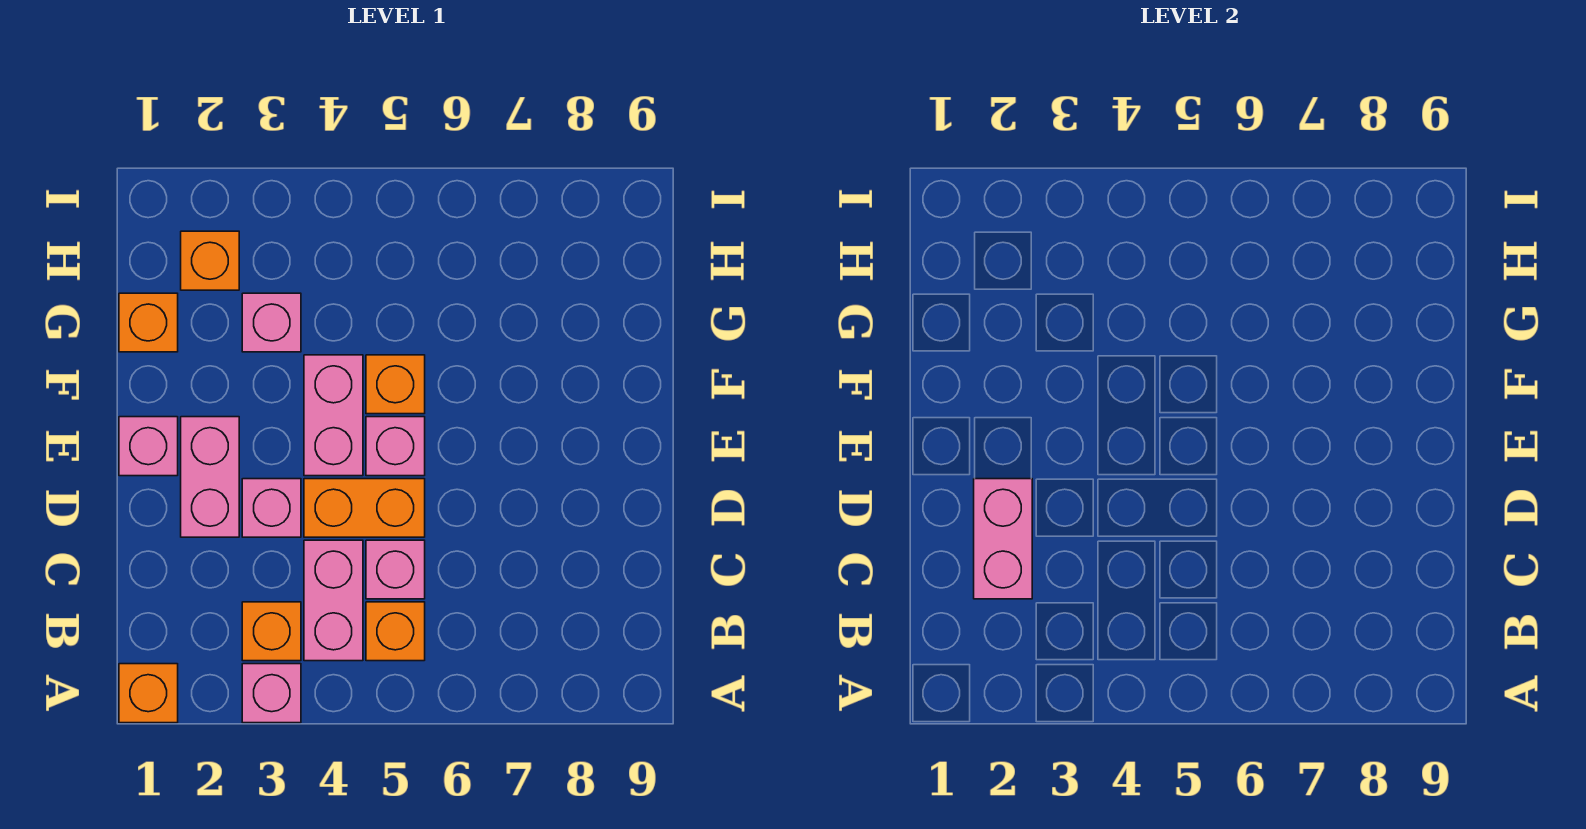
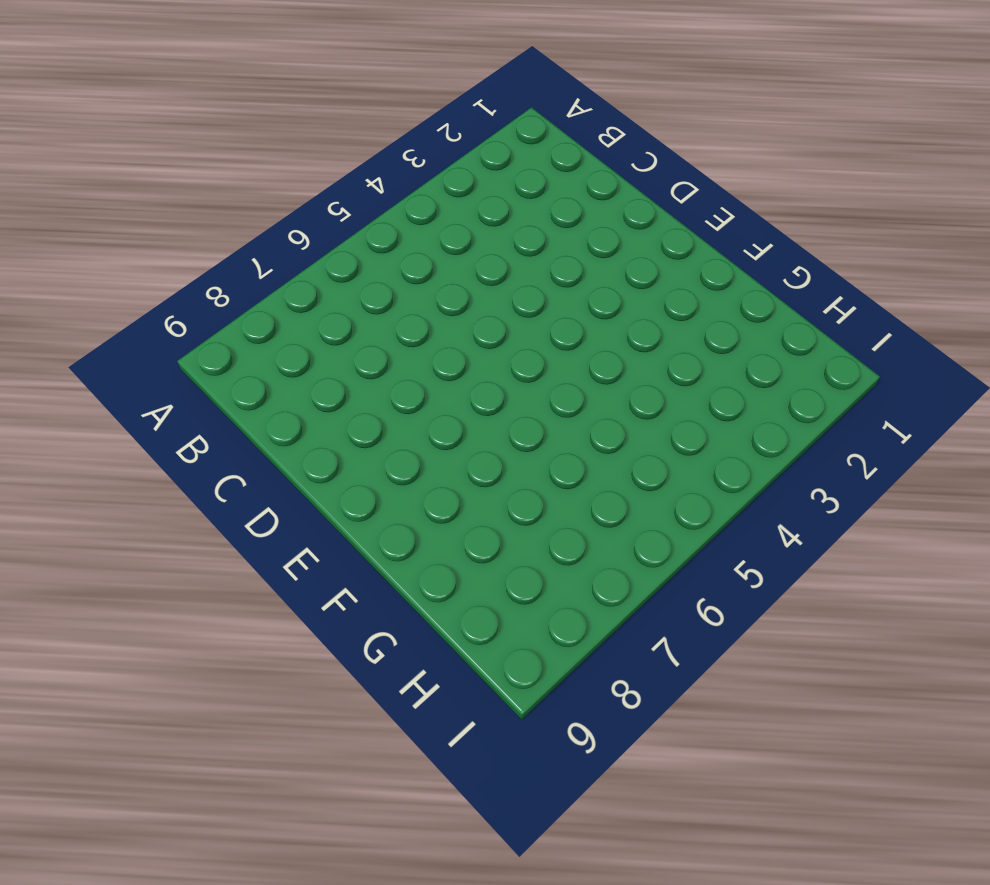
none -> orange brick A1 level 1
none -> pink brick A3 level 1
none -> orange brick B3 level 1

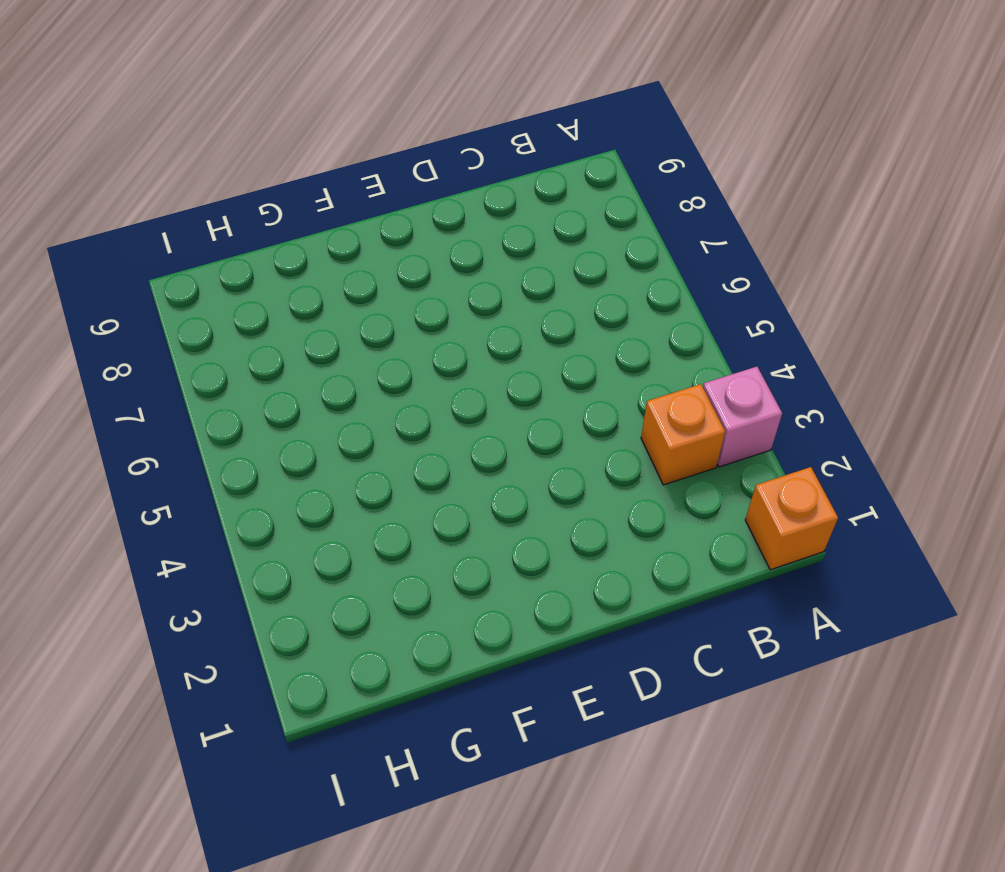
none -> pink brick B4:C4 level 1
none -> orange brick B5 level 1
none -> pink brick C5 level 1

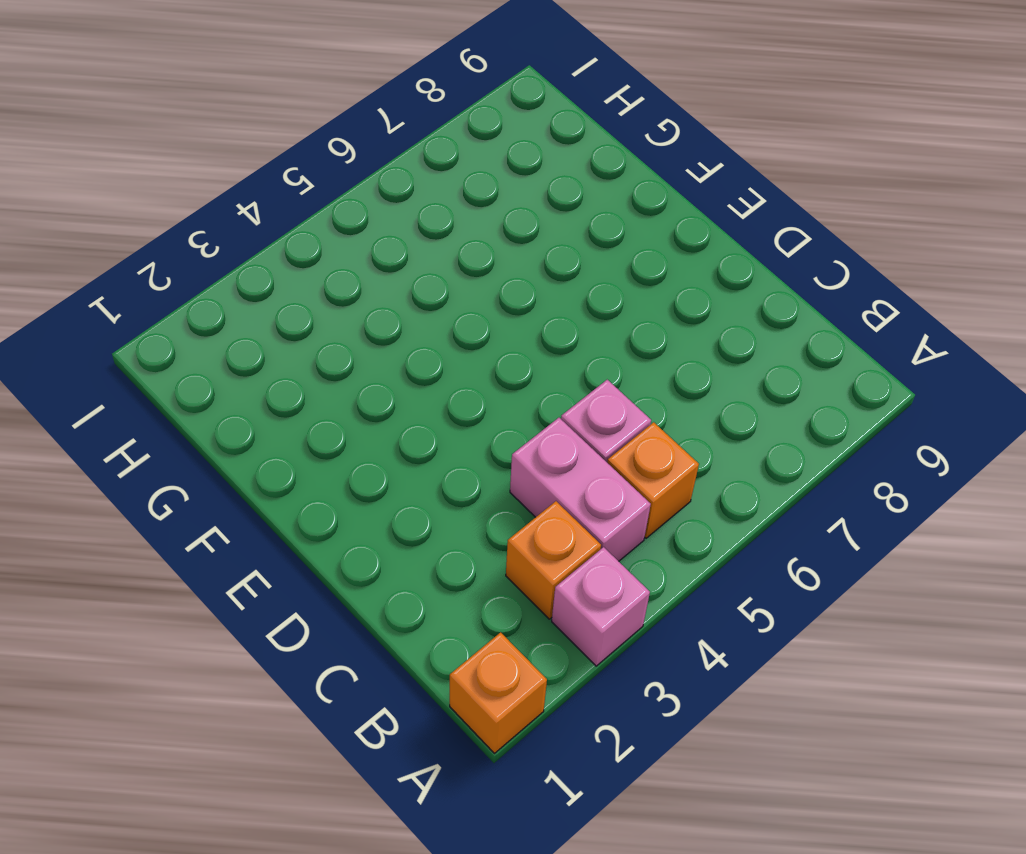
none -> pink brick D2:E2 level 1
none -> pink brick D3 level 1
none -> orange brick D4:D5 level 1

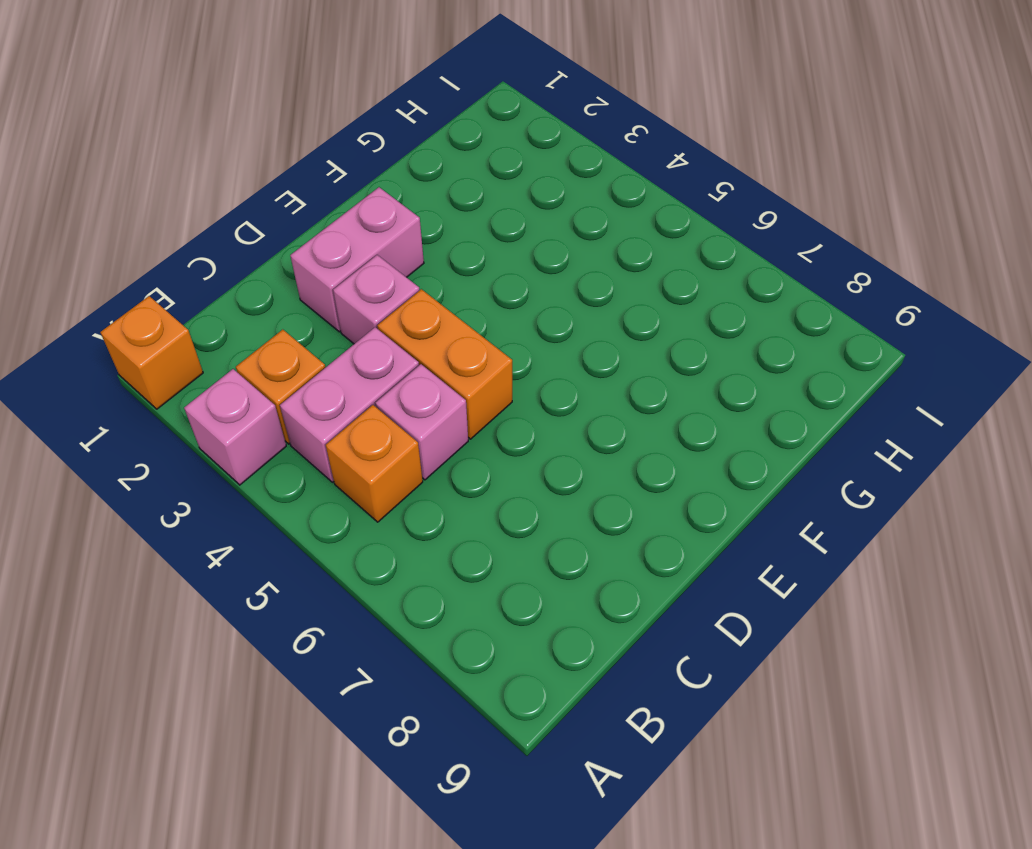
none -> pink brick E1 level 1
none -> pink brick E4:F4 level 1
none -> pink brick E5 level 1

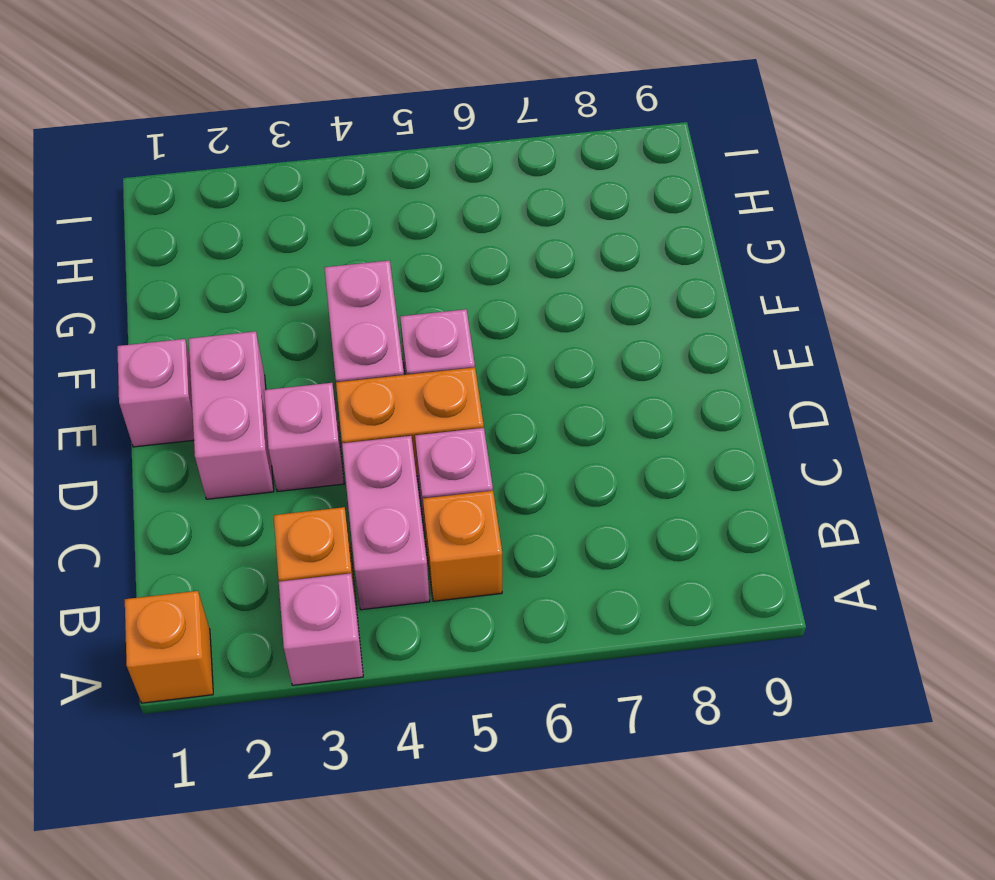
none -> orange brick F5 level 1
none -> orange brick G1 level 1
none -> pink brick G3 level 1

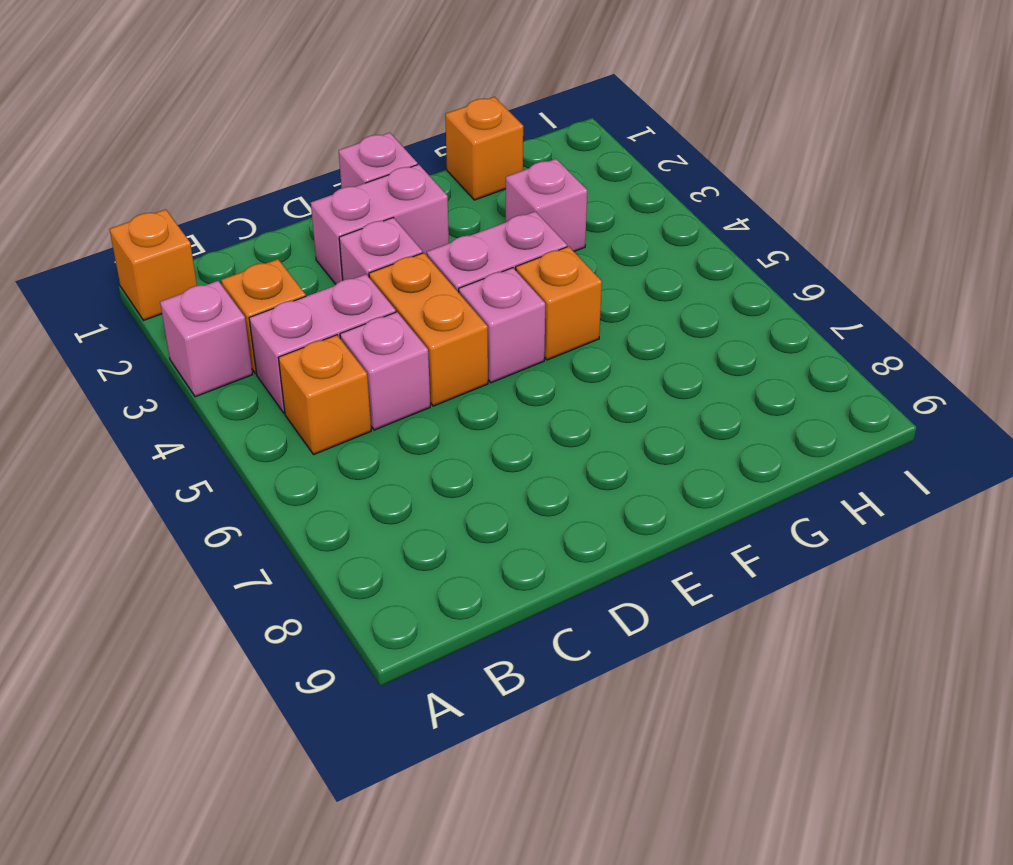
none -> orange brick H2 level 1
none -> pink brick C2:D2 level 2

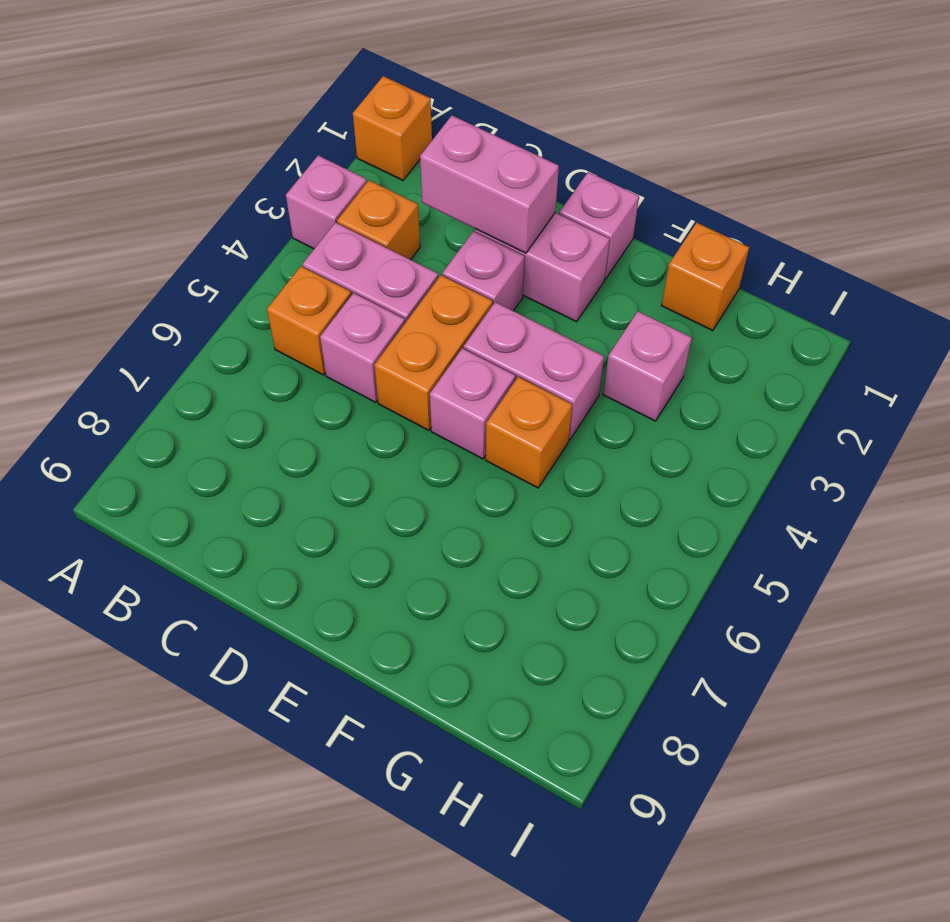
none -> orange brick H2 level 1

